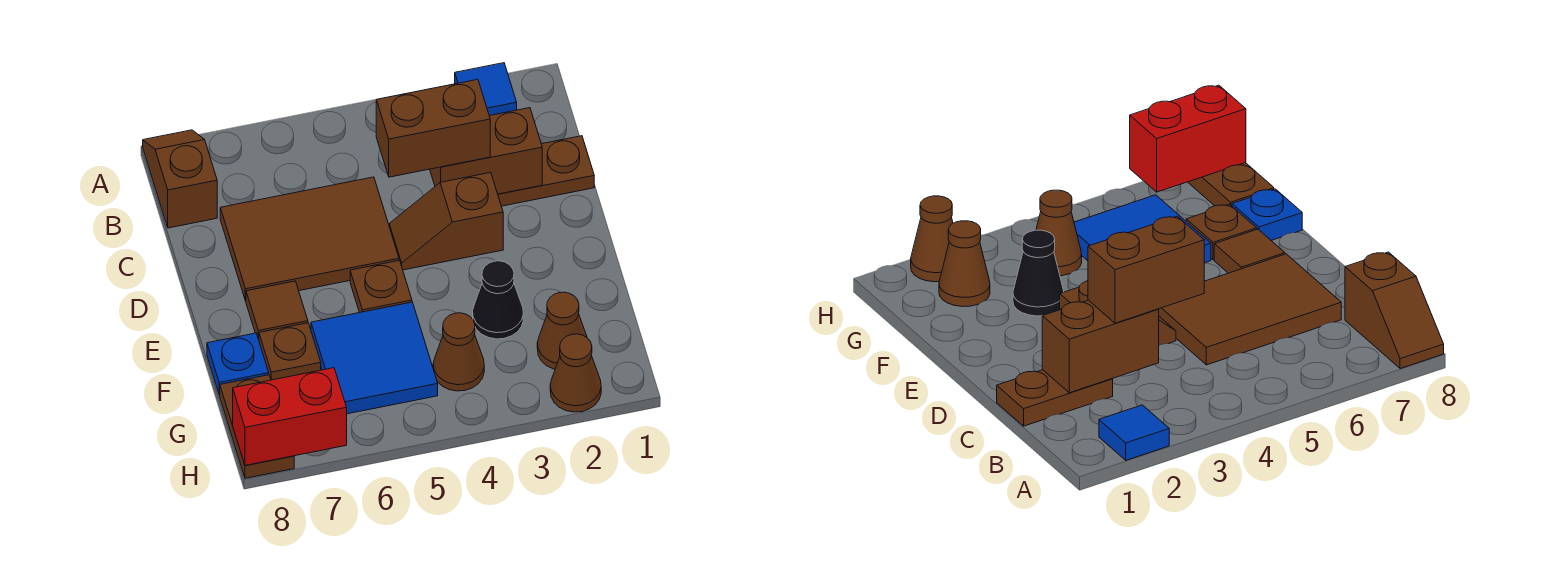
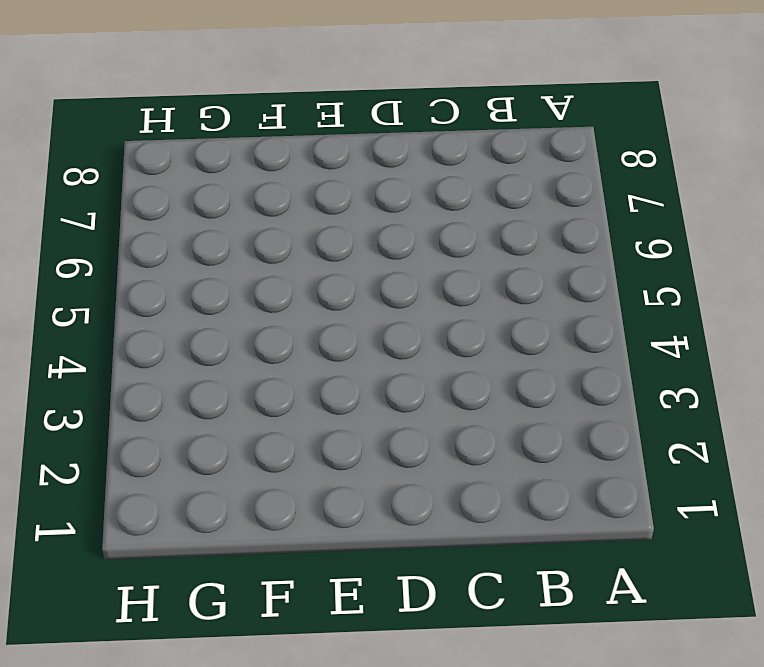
none -> blue tile A2 level 1
none -> brown slope A8:B8 level 1 top B
none -> brown plate C1:C2 level 1

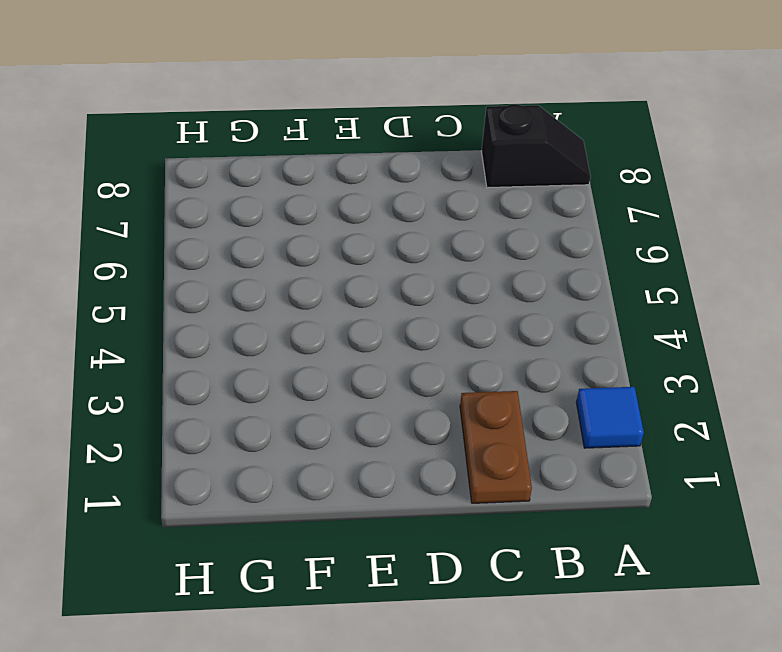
black slope A8:B8 level 1 top B -> brown slope A8:B8 level 1 top B
none -> brown tile C5:D7 level 1
none -> brown slope D3:D4 level 1 top 3
none -> brown plate E5 level 1

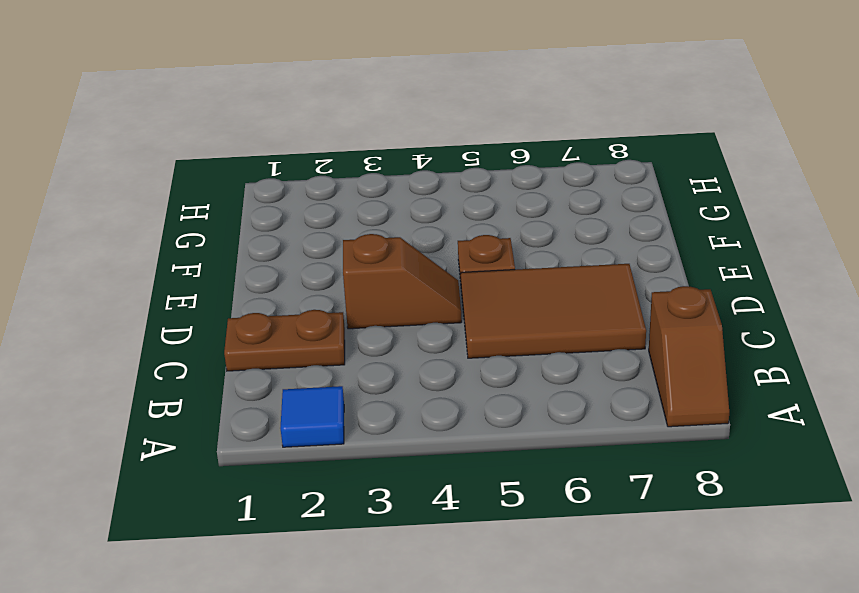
none -> brown tile E7 level 1
none -> black cone F3 level 1
none -> blue tile F5:G6 level 1

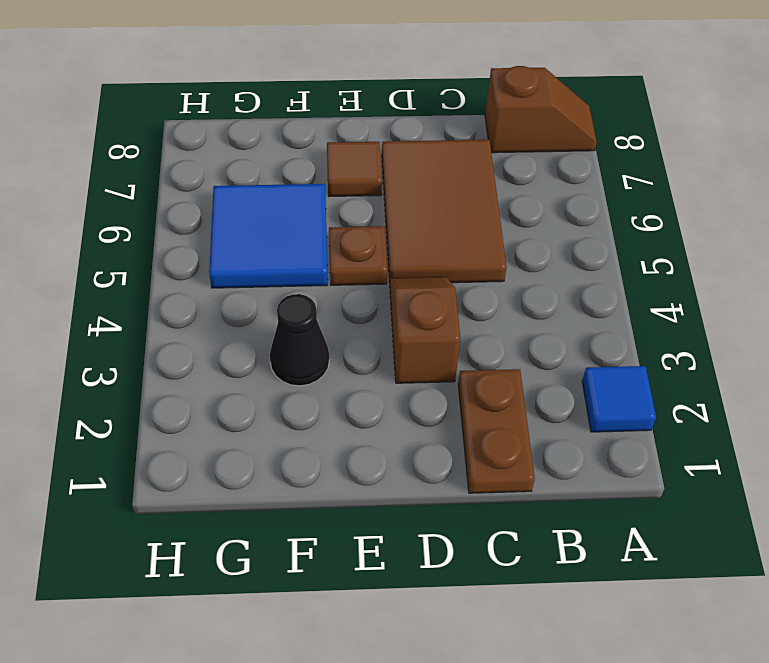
none -> brown plate F7 level 1
none -> blue plate F8 level 1
none -> brown cone G2 level 1

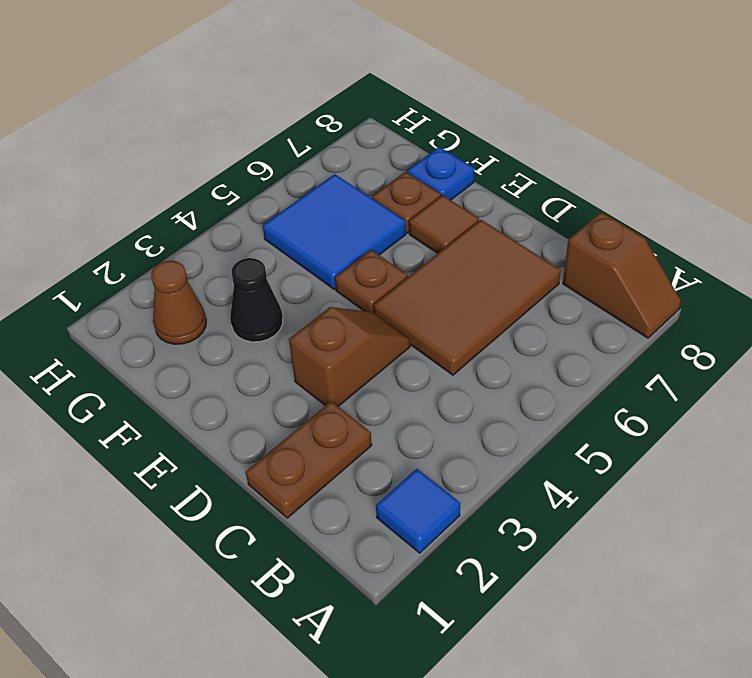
none -> brown cone G4 level 1
none -> brown plate G8:H8 level 1
none -> brown cone H2 level 1

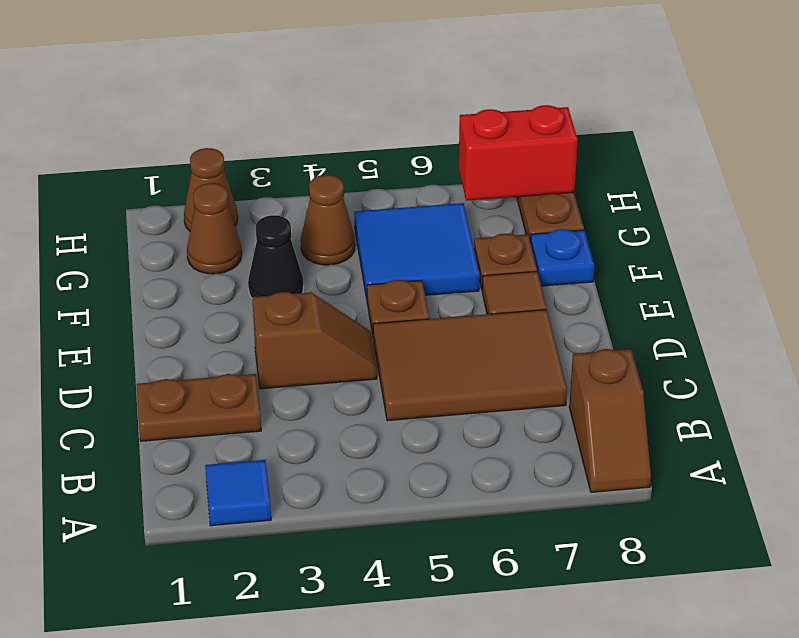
none -> brown brick C2:C3 level 2
none -> brown brick C3:C4 level 3

